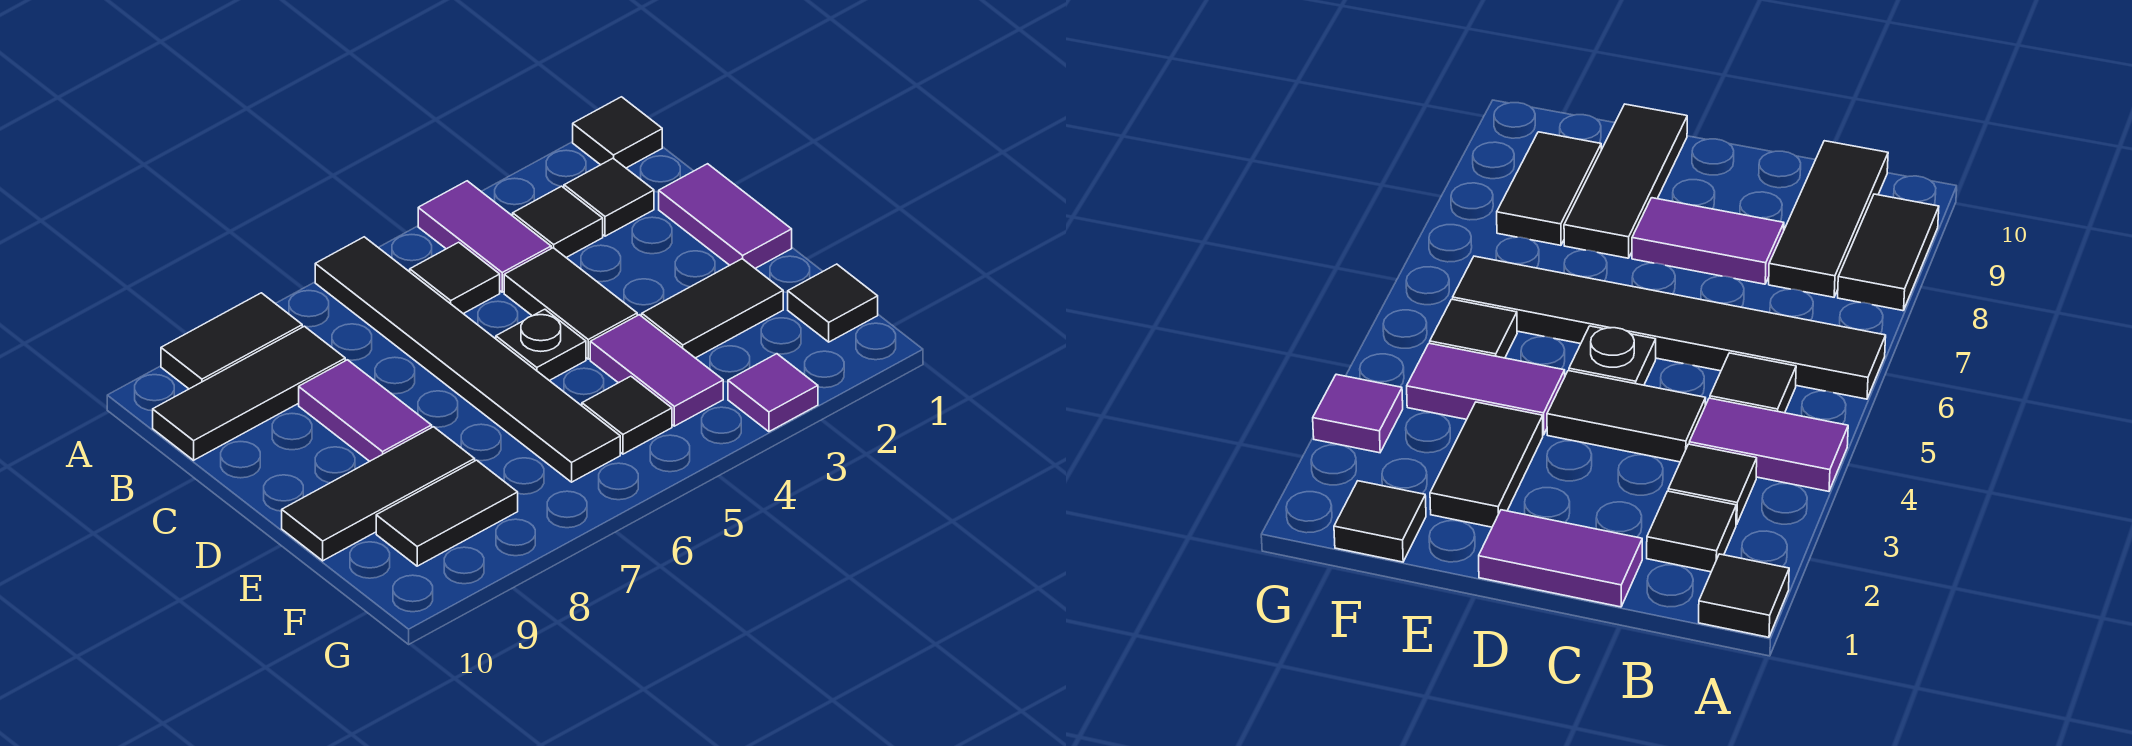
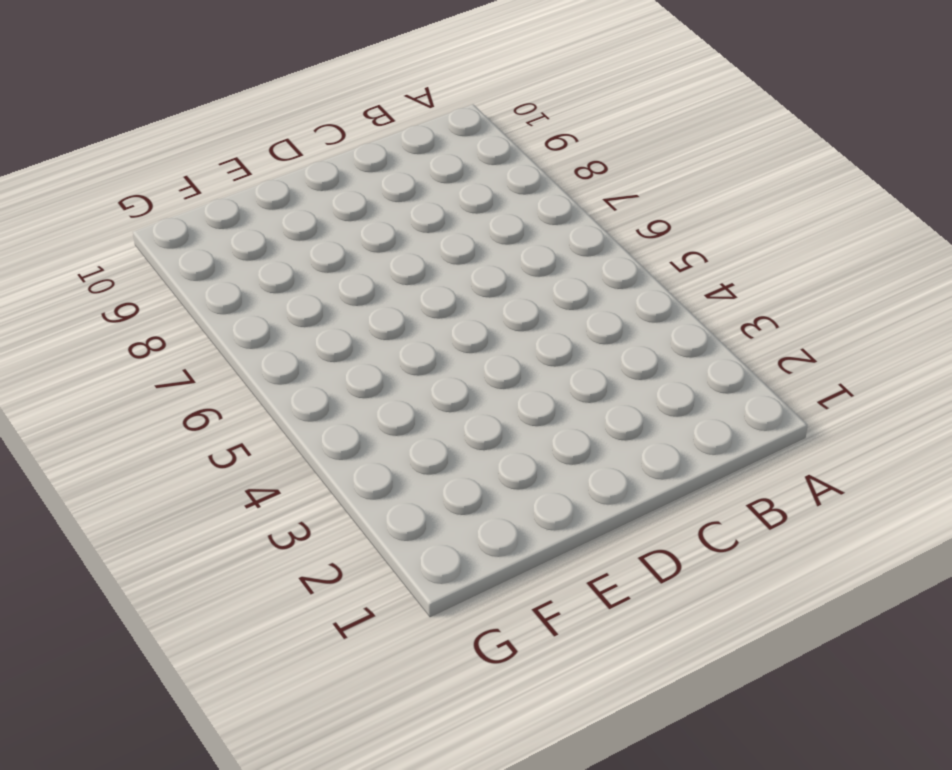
none -> black tile A1 level 1
none -> purple tile A4:B4 level 1
none -> black tile A6:F6 level 1

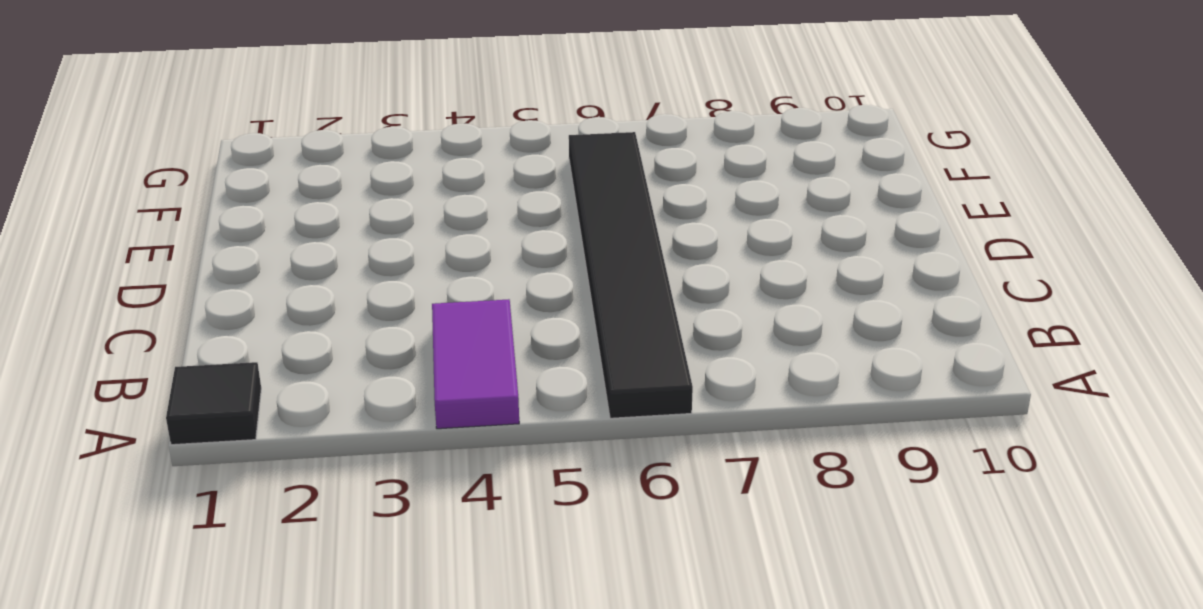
none -> black tile A8:A9 level 1
none -> black tile B2 level 1
none -> black tile B3 level 1

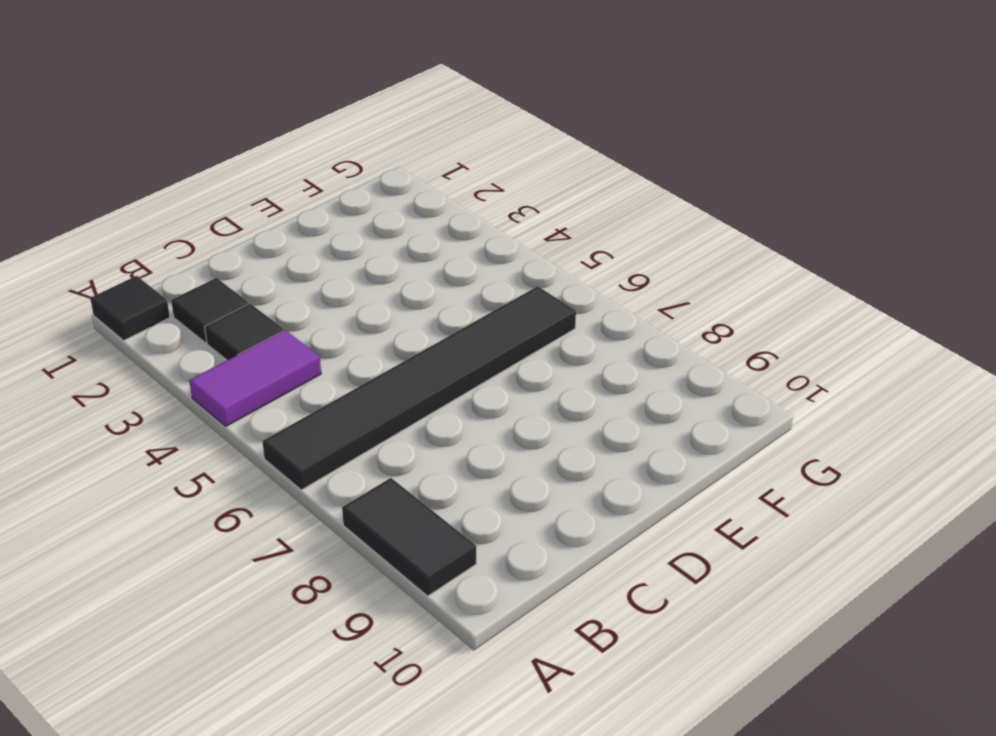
none -> black tile B5 level 1
none -> black tile B8:B10 level 1
none -> purple tile C1:D1 level 1

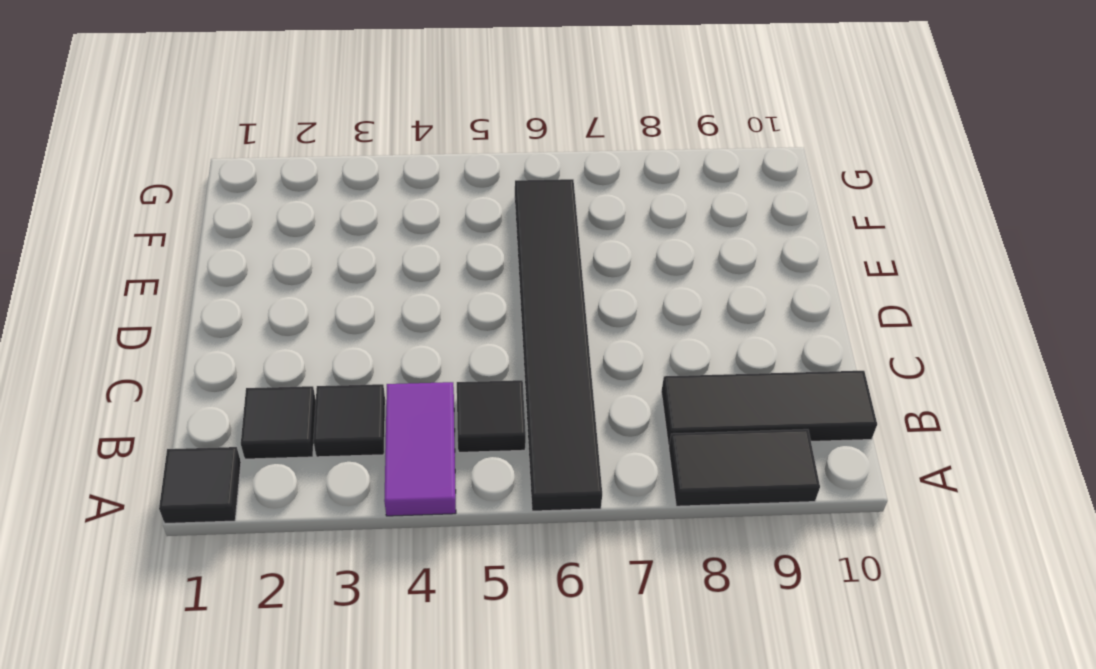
none -> purple tile C1:D1 level 1
none -> black tile C4:D4 level 1
none -> purple tile C8:D8 level 1

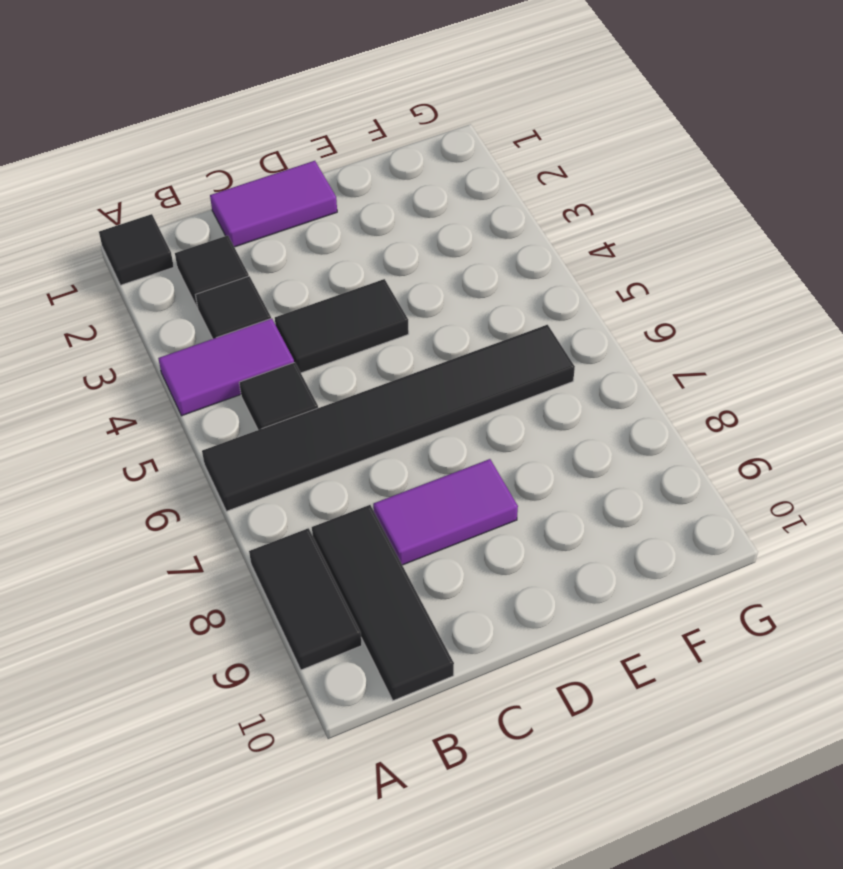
none -> black plate D5 level 1
none -> black tile E2:E3 level 1
none -> purple tile E4:F4 level 1

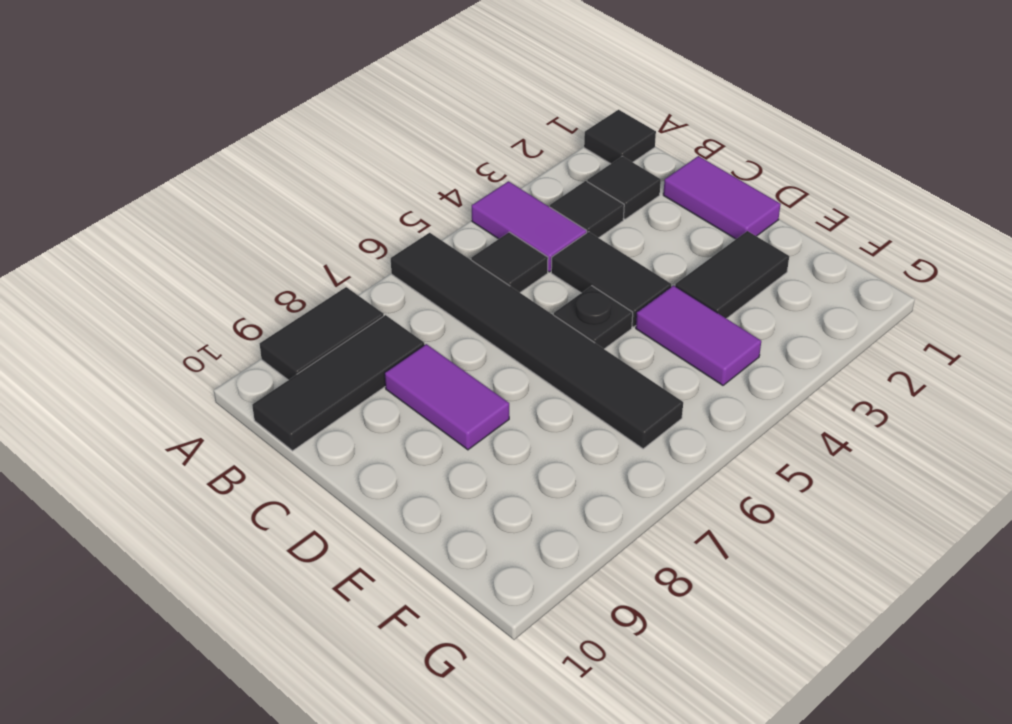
none -> black tile E8:E10 level 1
none -> black tile F1 level 1
none -> black tile F5 level 1

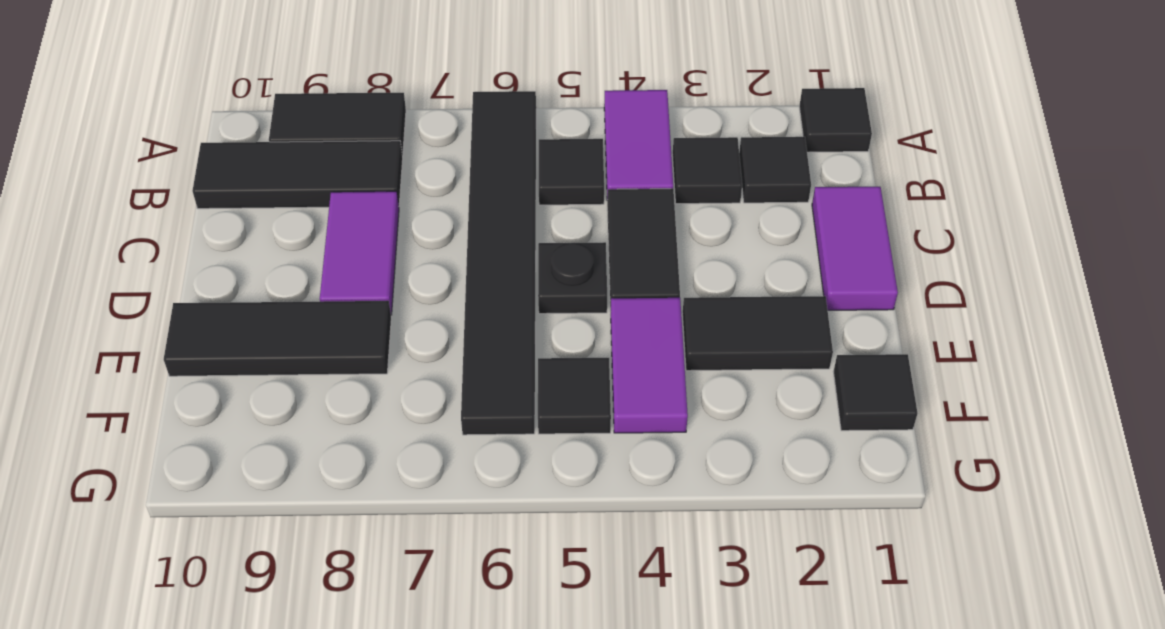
none -> black tile F8:F9 level 1
none -> purple tile G3 level 1

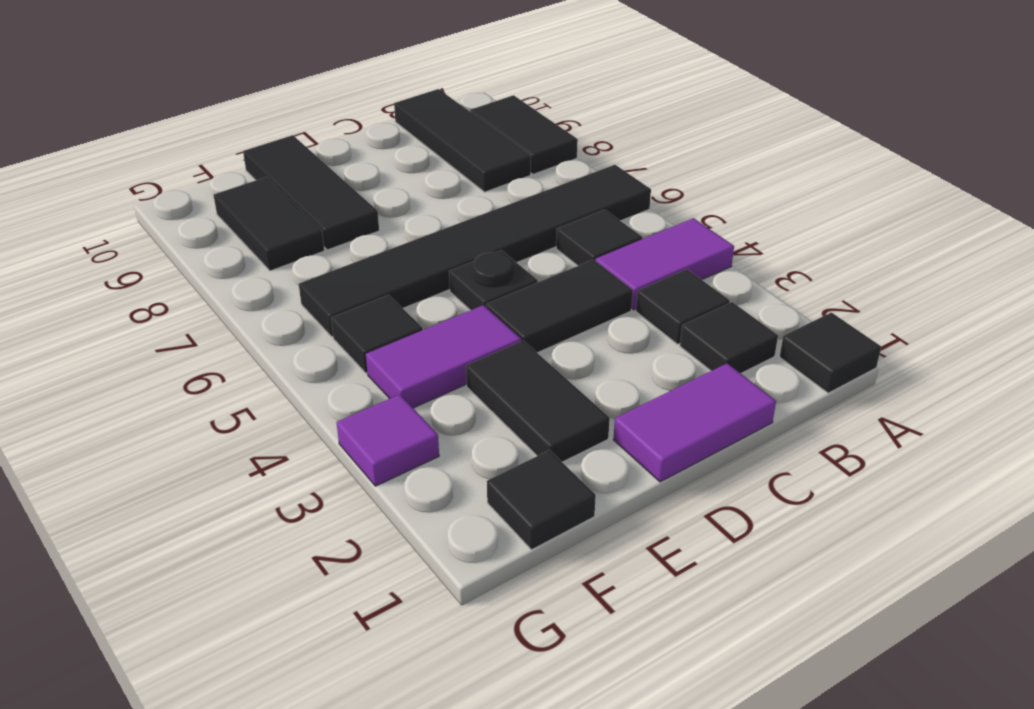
none -> purple tile C8:D8 level 1

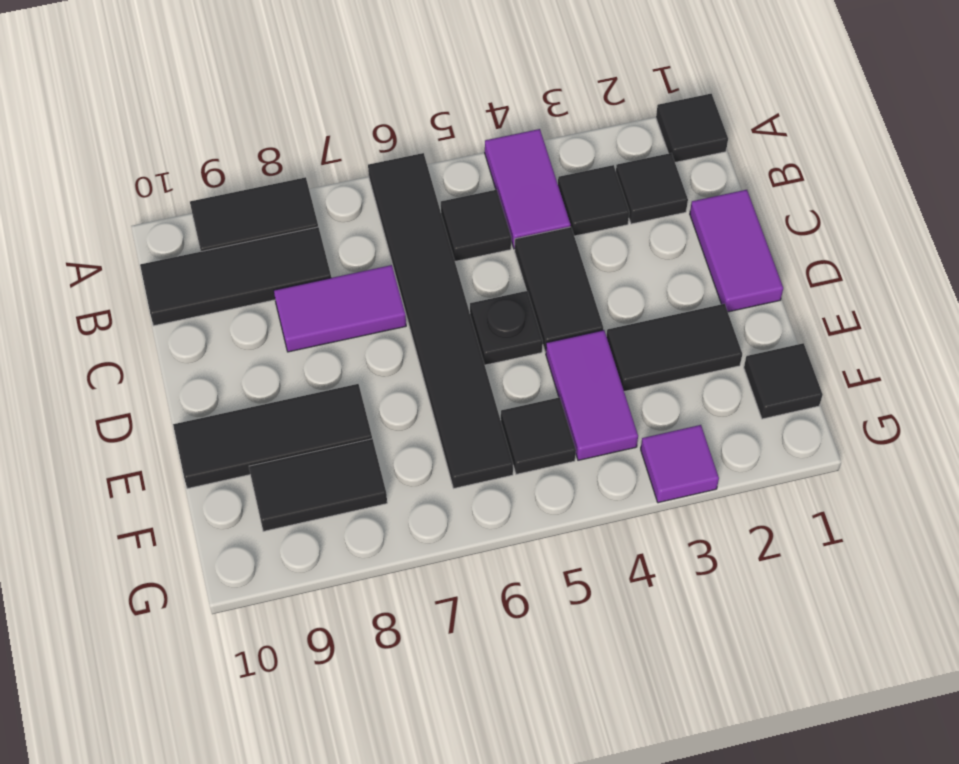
purple tile C7:C8 level 1 -> purple tile C8:D8 level 1

